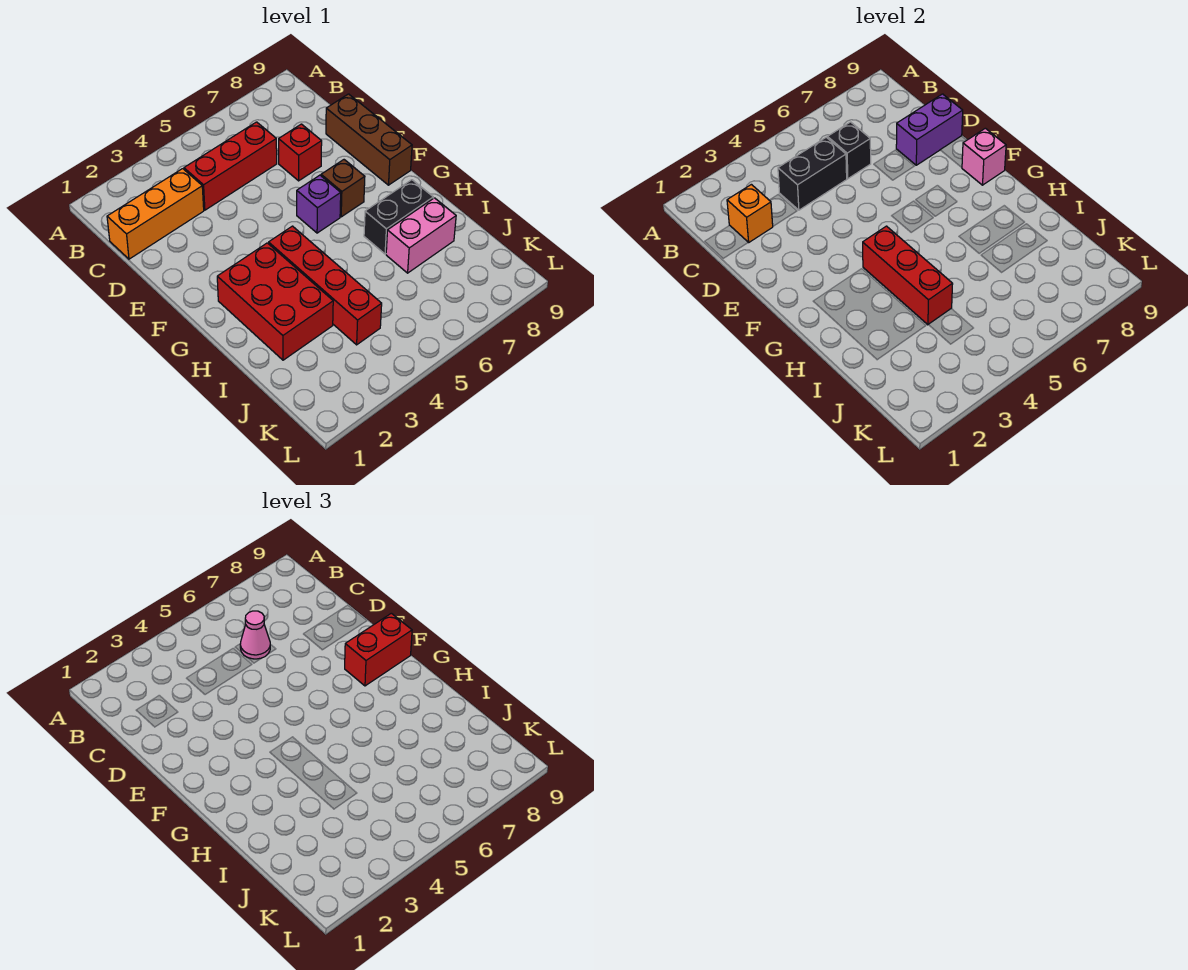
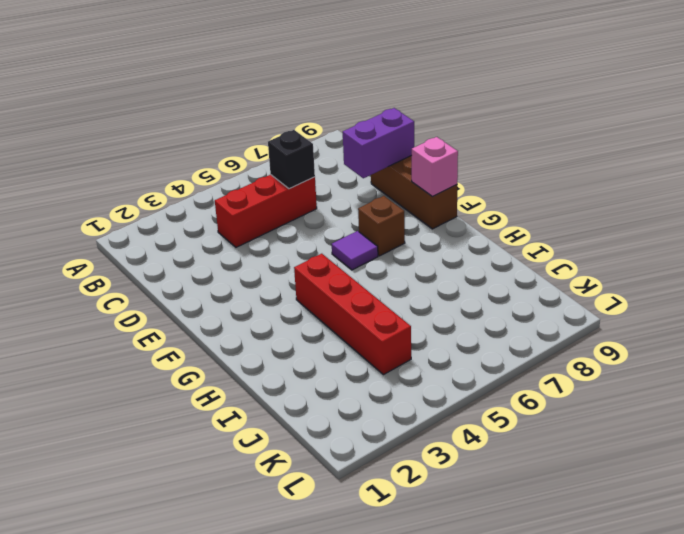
purple tile F6 level 1 -> purple brick F6 level 1
none -> orange brick C1:C3 level 1
none -> red brick D7 level 1
none -> red brick G2:I3 level 1

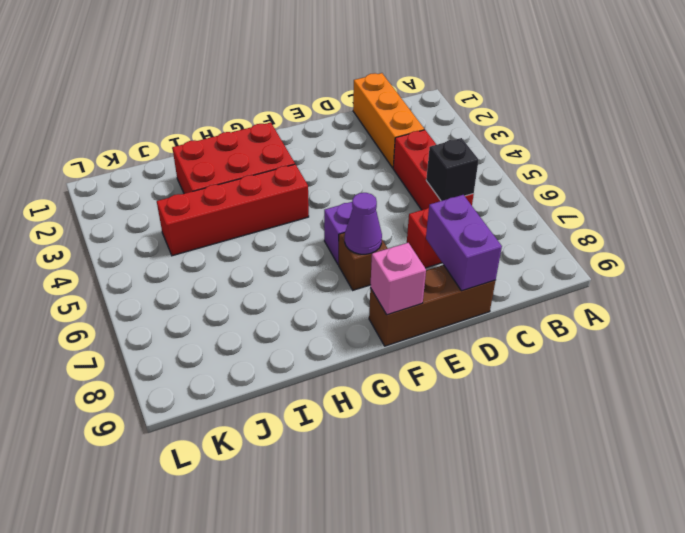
purple cone F7 level 2 -> none
none -> black brick H7:H8 level 1
none -> pink brick I7:I8 level 1
none -> orange brick C2 level 2

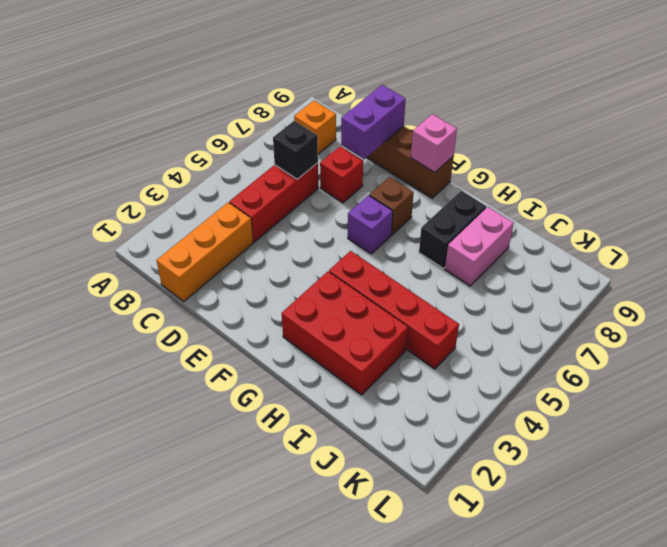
orange brick B8 level 1 -> orange brick C2 level 2
none -> black brick C4:C5 level 2
none -> red brick G4:I4 level 2
none -> pink cone C6 level 3

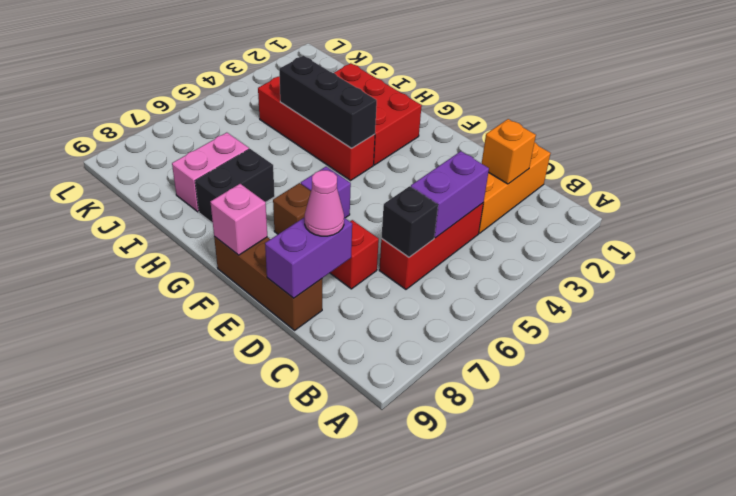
purple brick C4:C5 level 2 -> black brick C4:C5 level 2
pink cone D8 level 3 -> pink cone C6 level 3
black brick G4:I4 level 2 -> red brick G4:I4 level 2
none -> red brick F8:F9 level 3

